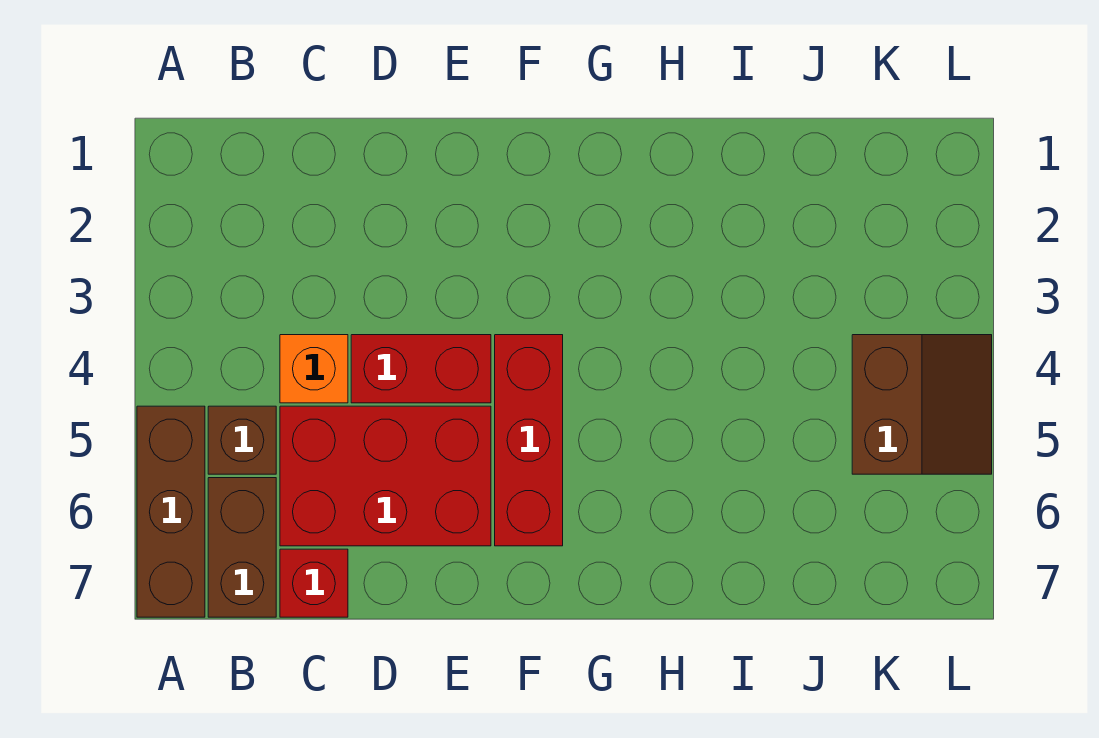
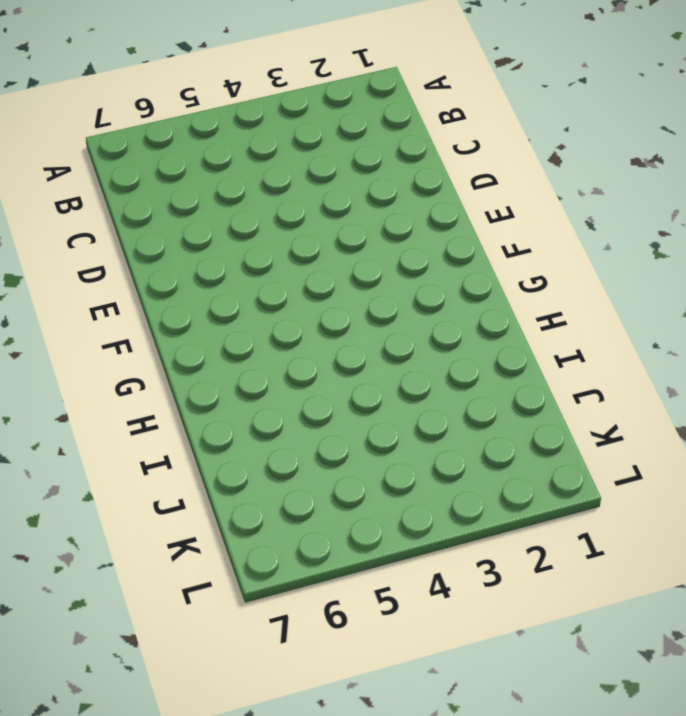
none -> brown brick A5:A7 level 1
none -> brown brick B5 level 1

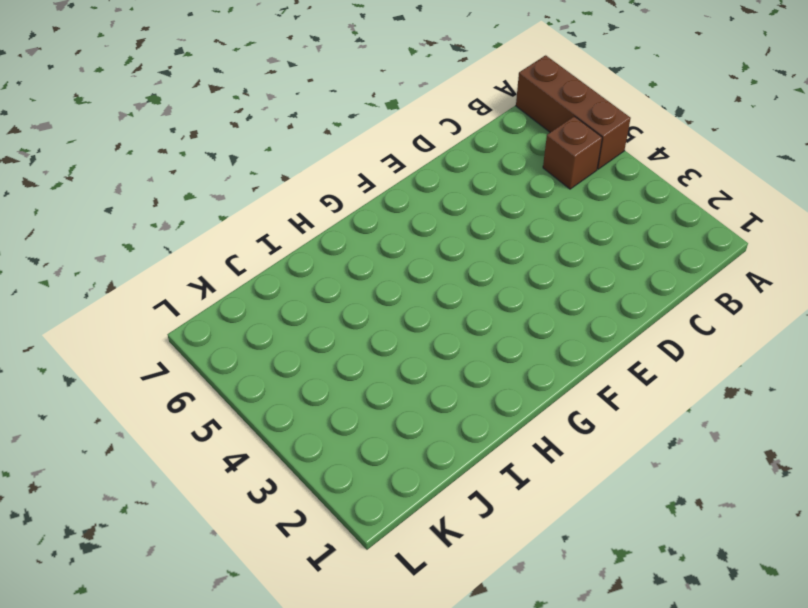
none -> brown brick B6:B7 level 1
none -> orange brick C4 level 1

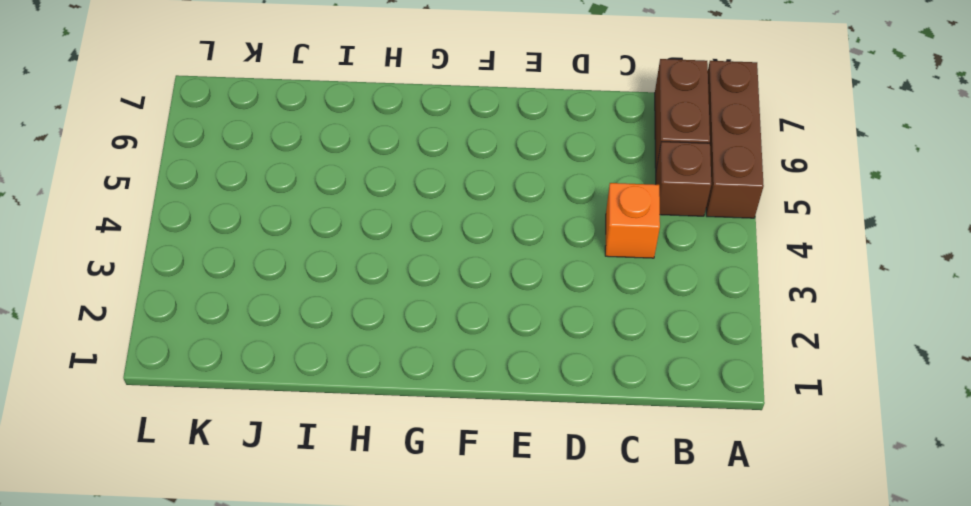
none -> red brick C5:E6 level 1
none -> red brick C7 level 1

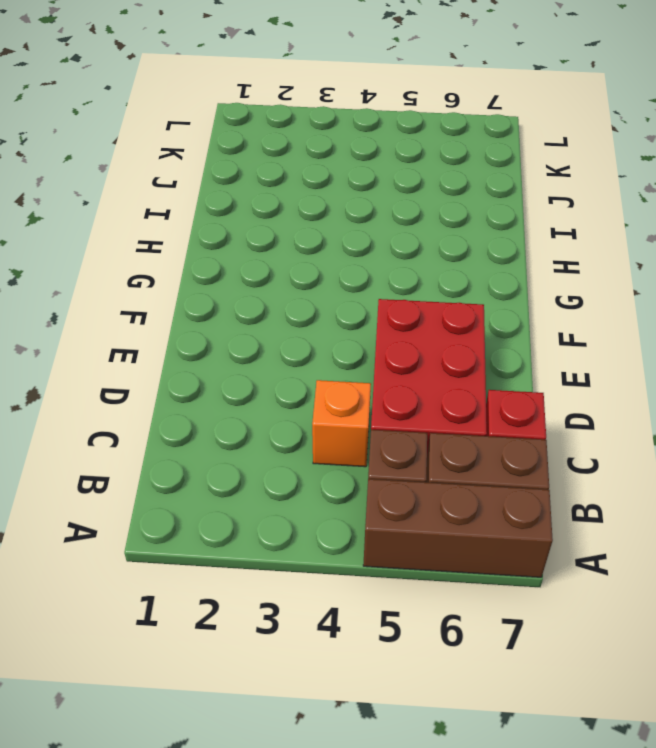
none -> red brick D4:E4 level 1
none -> red brick F4:F6 level 1

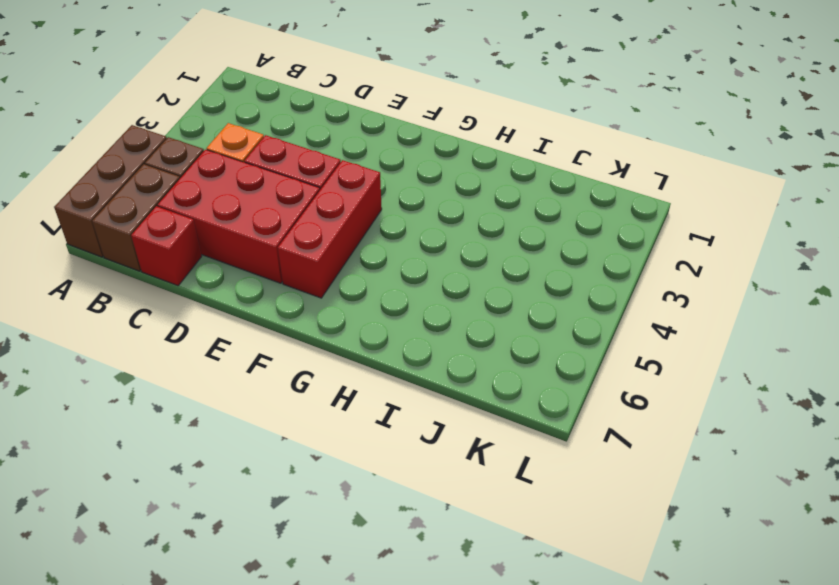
none -> brown slope K4:L5 level 1 top K

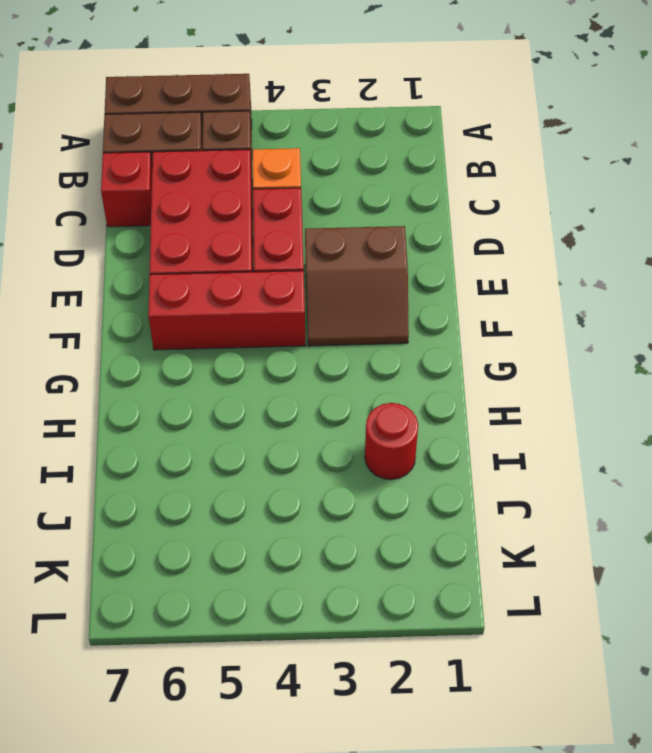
brown slope E2:F3 level 1 top E -> brown slope K4:L5 level 1 top K
red round brick I2 level 1 -> none

